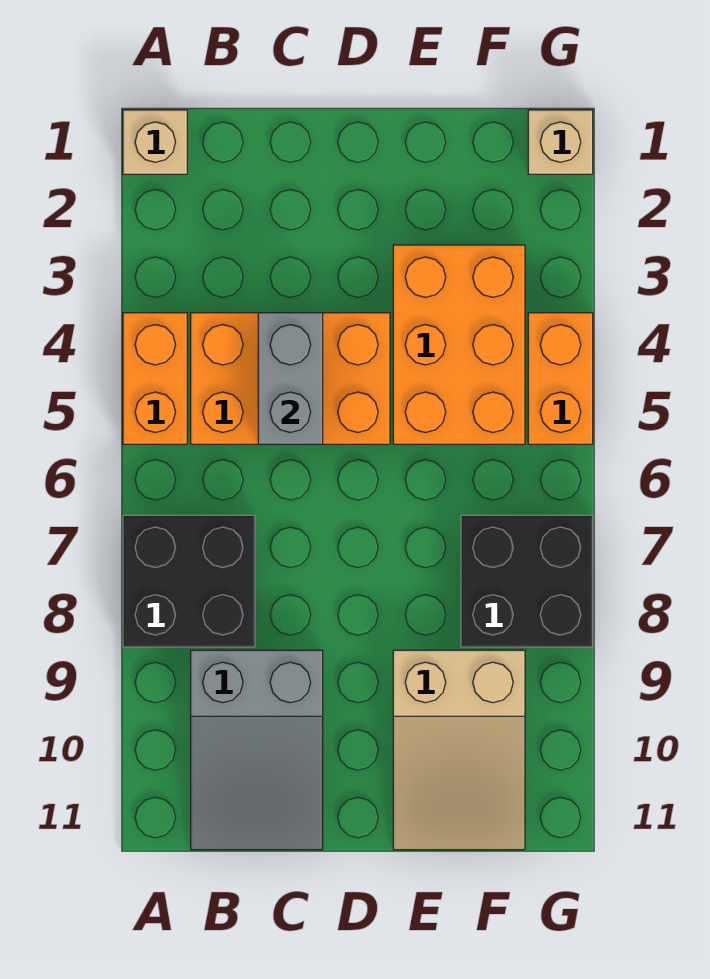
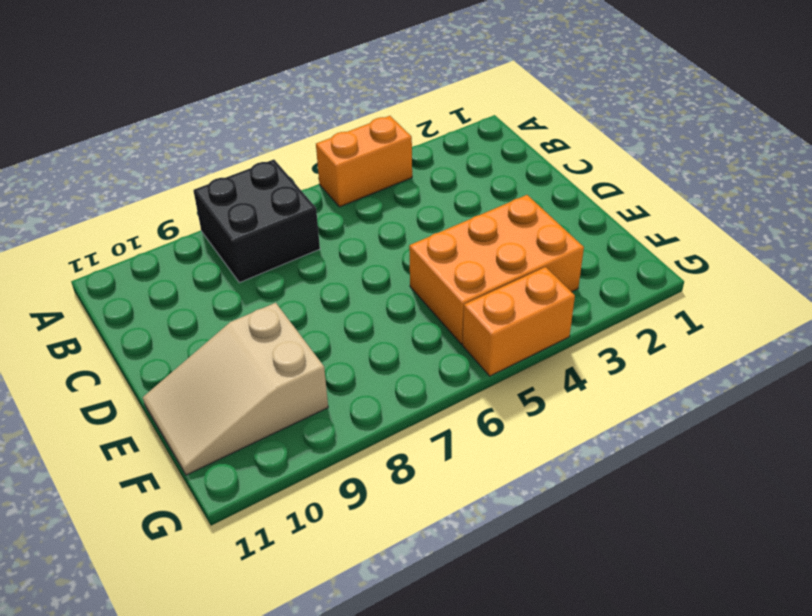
none -> tan brick A1 level 1
none -> orange brick B4:D5 level 1

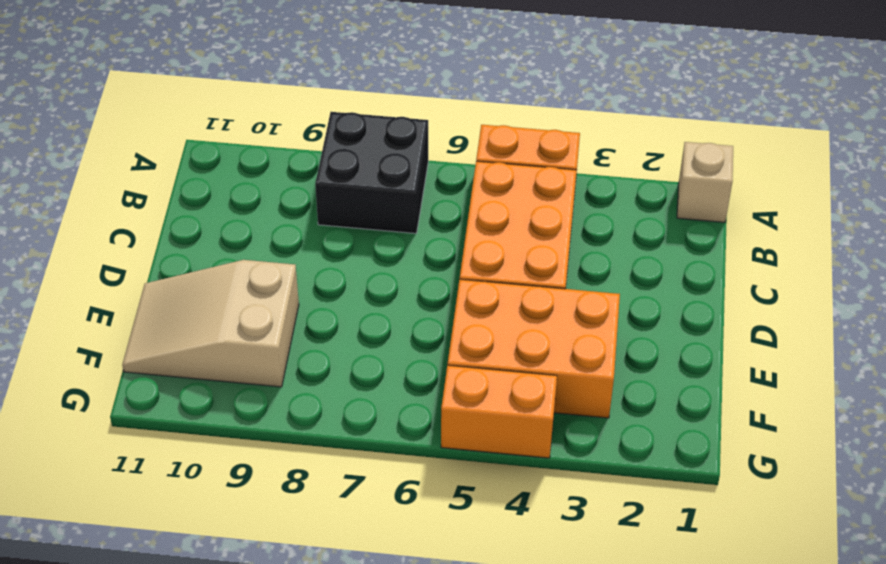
none -> grey slope B9:C11 level 1 top 9
none -> black brick F7:G8 level 1

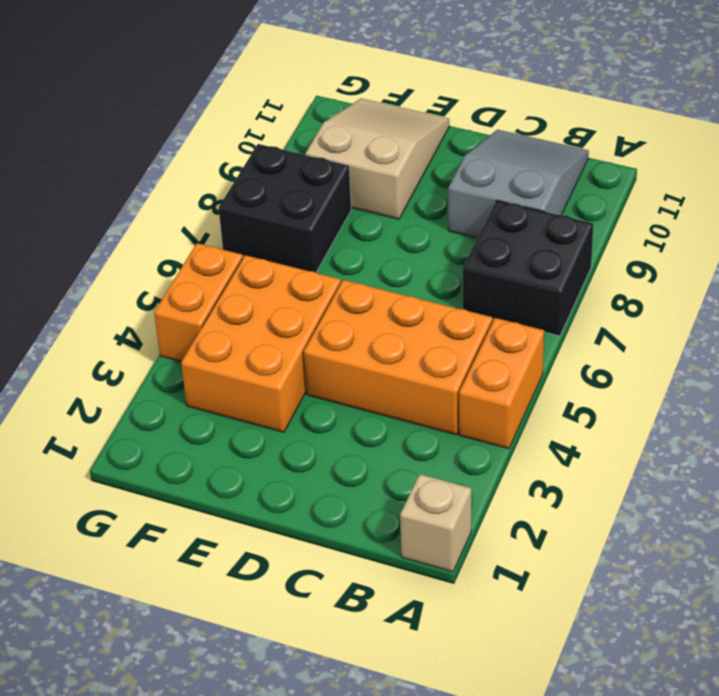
none -> tan brick G1 level 1
none -> grey brick C4:C5 level 2

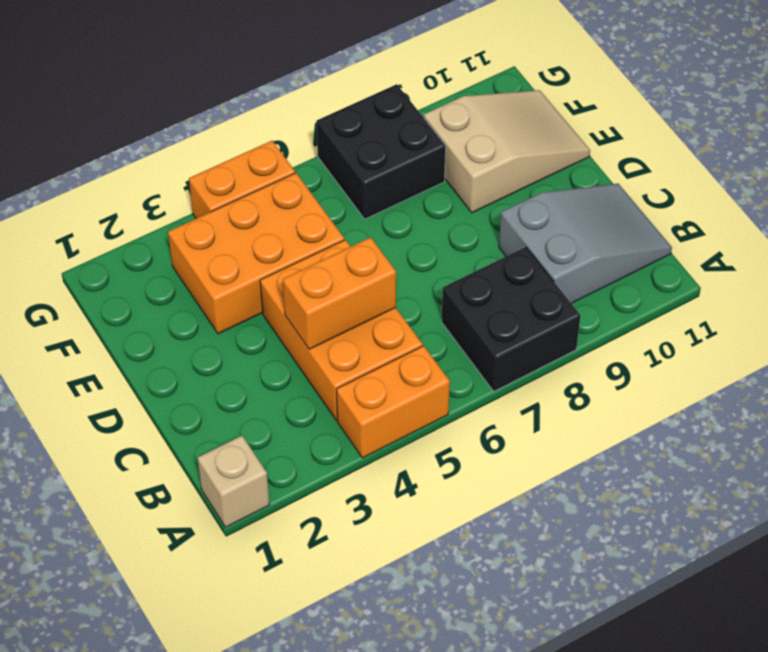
orange brick C4:C5 level 2 -> grey brick C4:C5 level 2
none -> tan brick G1 level 1

